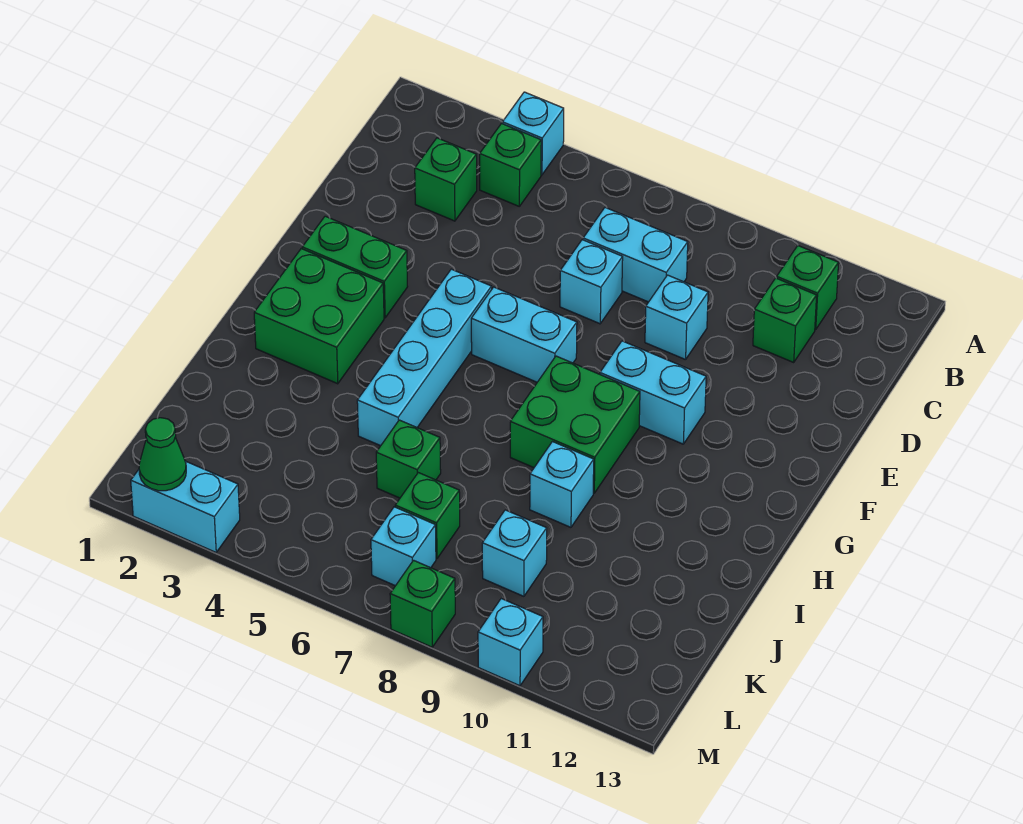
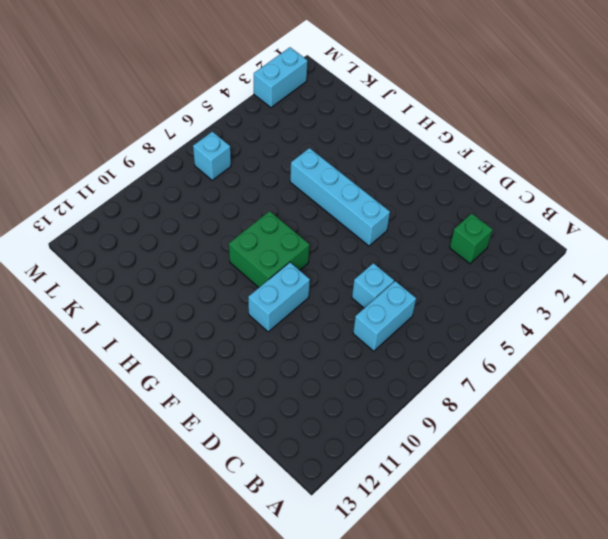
none -> cyan brick A4 level 1
none -> green brick B4 level 1
none -> green brick B11 level 1

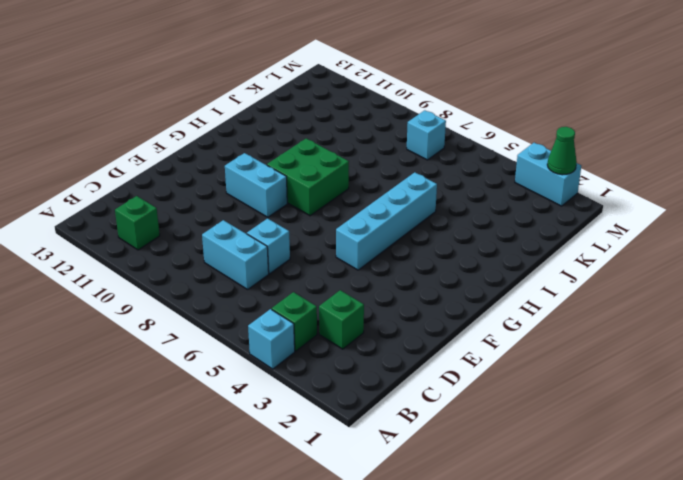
none -> green brick C11 level 1
none -> cyan brick D9 level 1
none -> green brick F2:F3 level 1

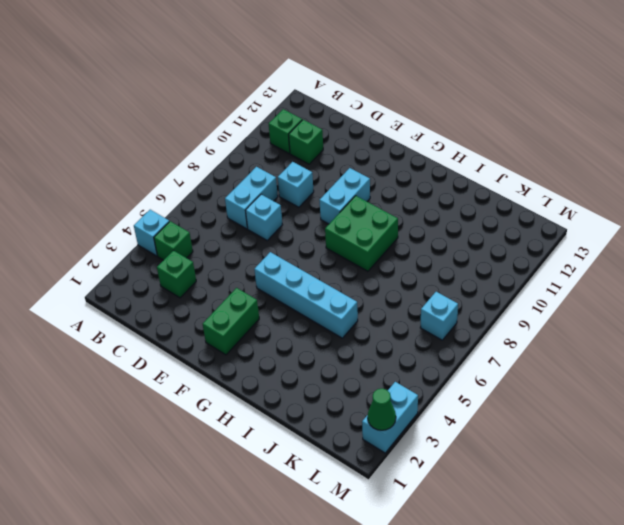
none -> cyan brick F6:F7 level 1
none -> green brick G2:H3 level 1
none -> cyan brick I9 level 1

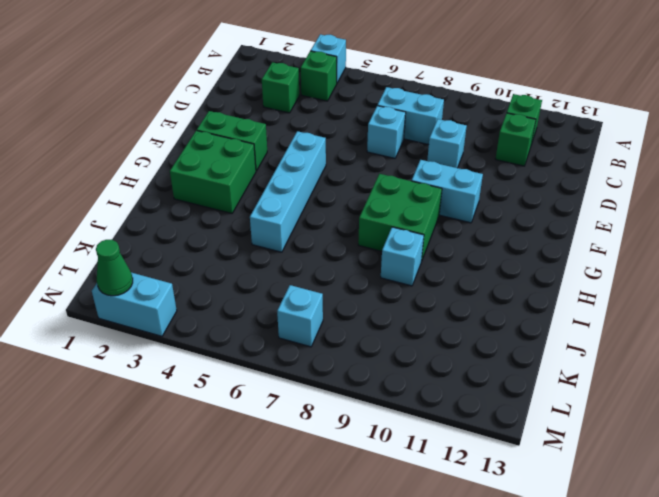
none -> cyan brick F6:F7 level 1
none -> green brick J6 level 1
none -> green brick K7 level 1

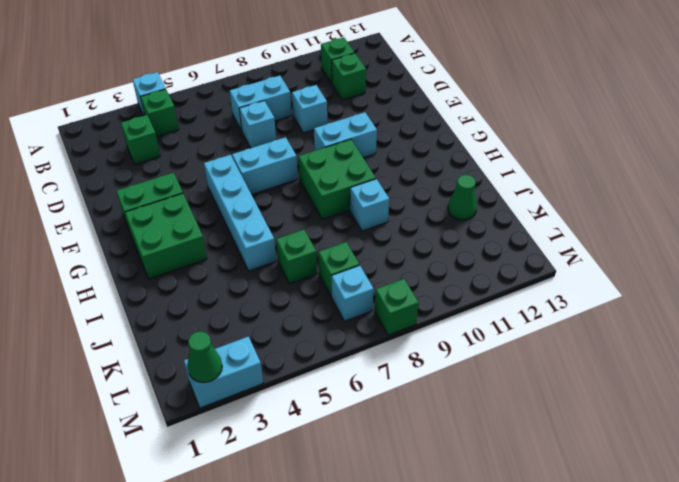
green cone J12 level 1 -> none
none -> cyan brick K9 level 1
none -> cyan brick M10 level 1

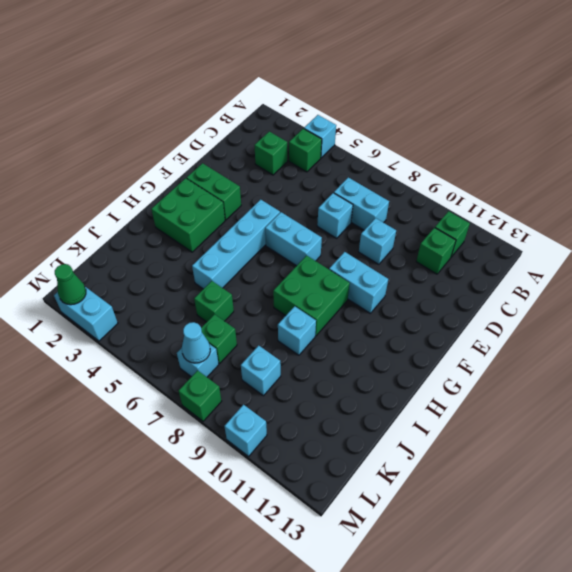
cyan cone L7 level 2 -> none

